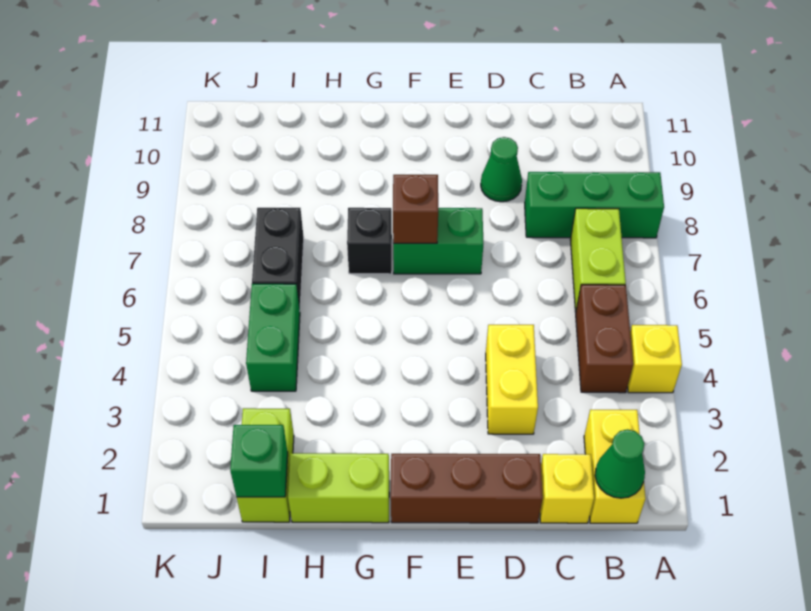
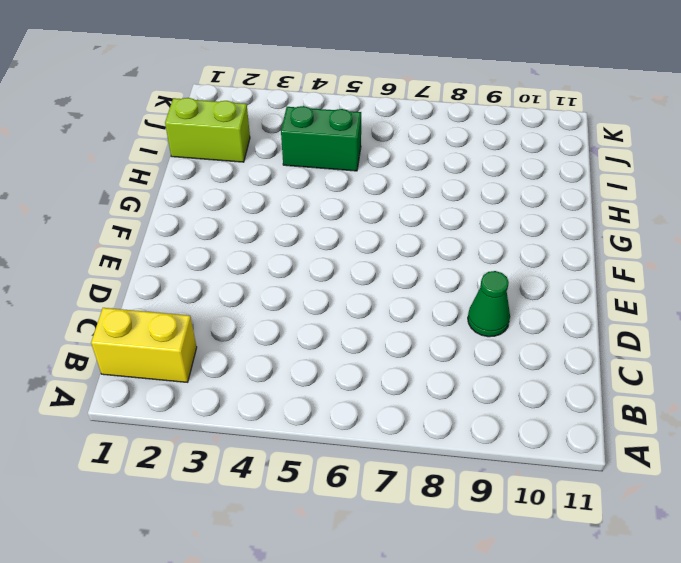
none -> yellow brick A4 level 1
none -> green brick A8:C8 level 1
none -> brown brick B4:B5 level 1

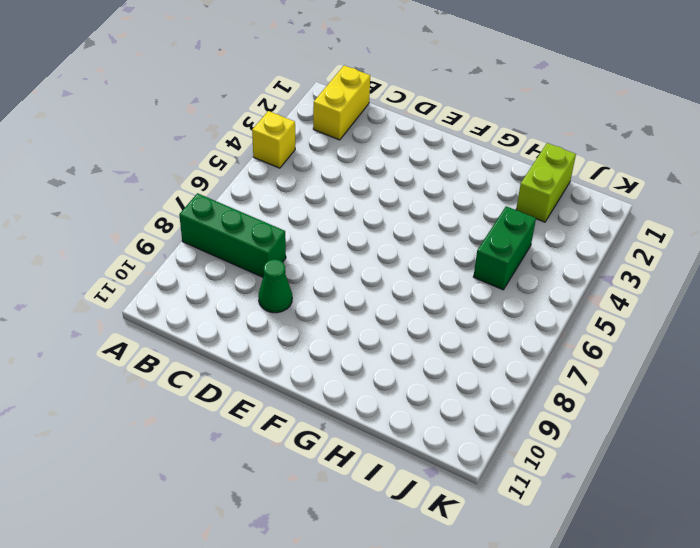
none -> brown brick B4:B5 level 1
none -> lime brick B6:B7 level 1
none -> yellow brick C1 level 1

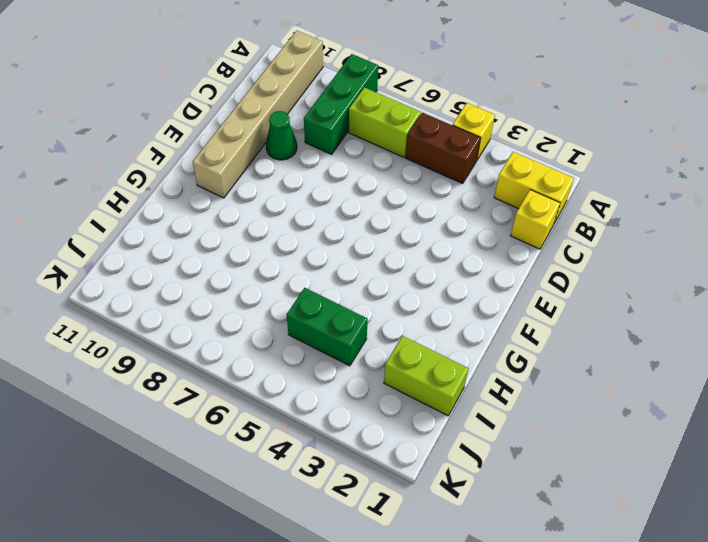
tan brick A10:F10 level 1 -> none
none -> brown brick D1:F1 level 1
none -> yellow brick D3:D4 level 1
none -> green brick E7:F7 level 1

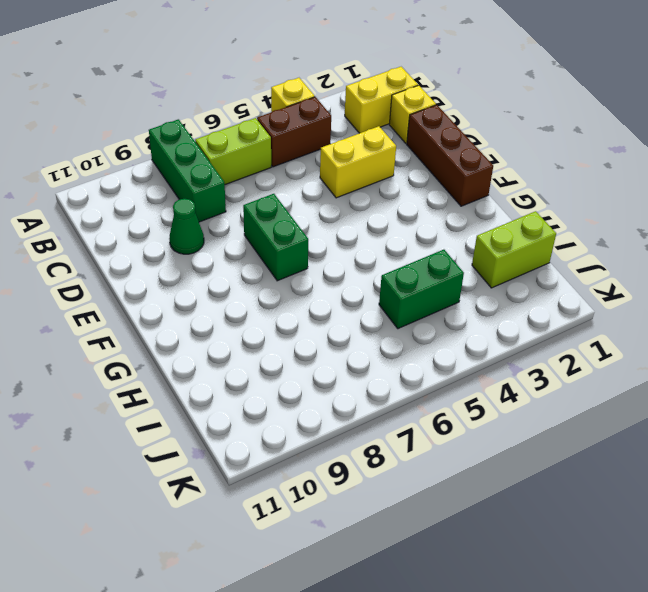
none -> lime brick G1:H1 level 1
none -> black brick G7 level 1
none -> black brick I6:I7 level 1

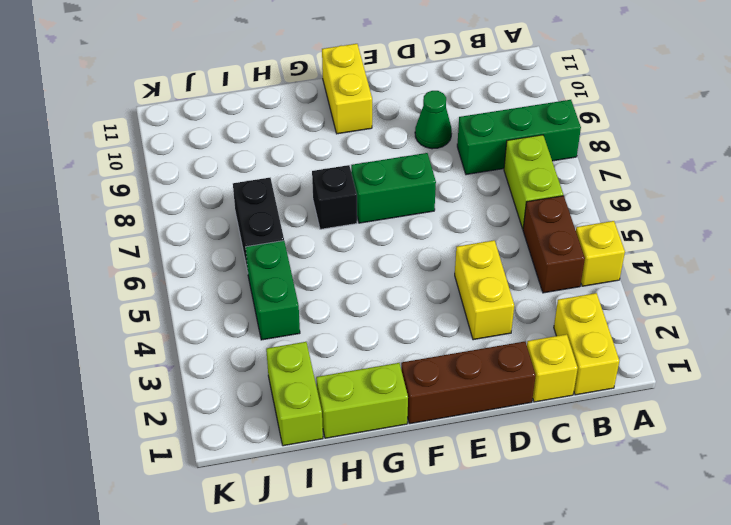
yellow brick F10:F11 level 1 -> none
none -> green cone B1 level 2
none -> brown brick F7 level 2
none -> green brick I1 level 2

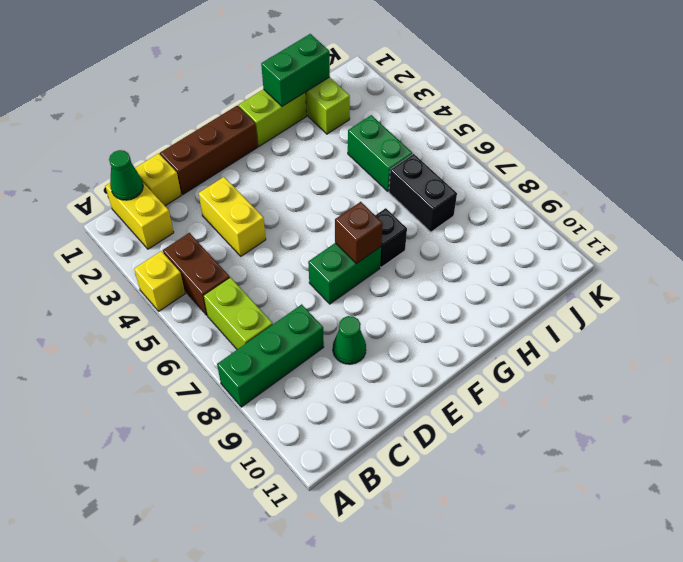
green brick H1:I1 level 2 -> green brick I1 level 2

